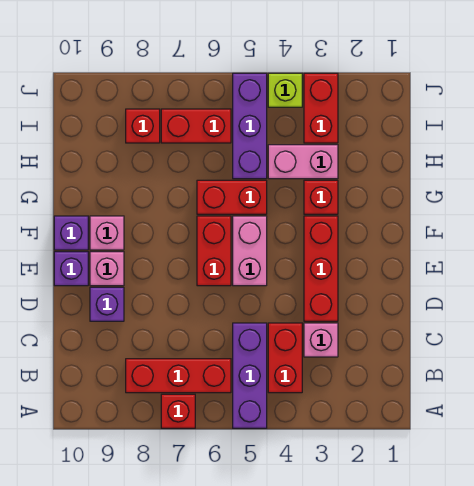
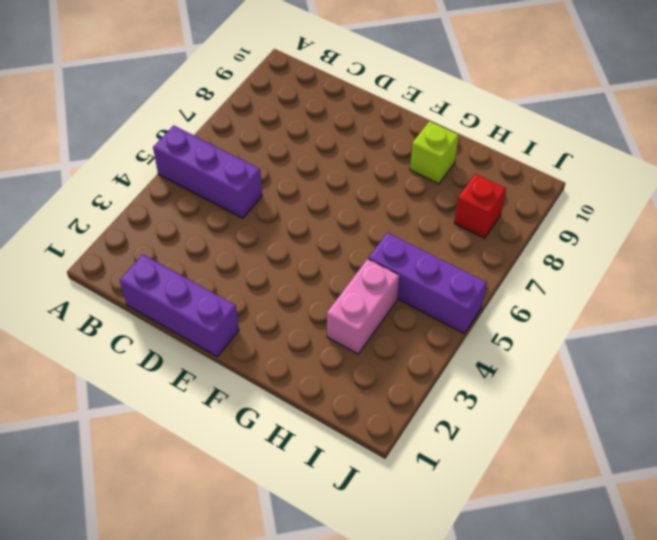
purple brick C1:E1 level 1 -> none
lime brick G9 level 1 -> lime brick J4 level 1
none -> red brick A7 level 1
none -> red brick B4:C4 level 1
none -> red brick B6:B8 level 1

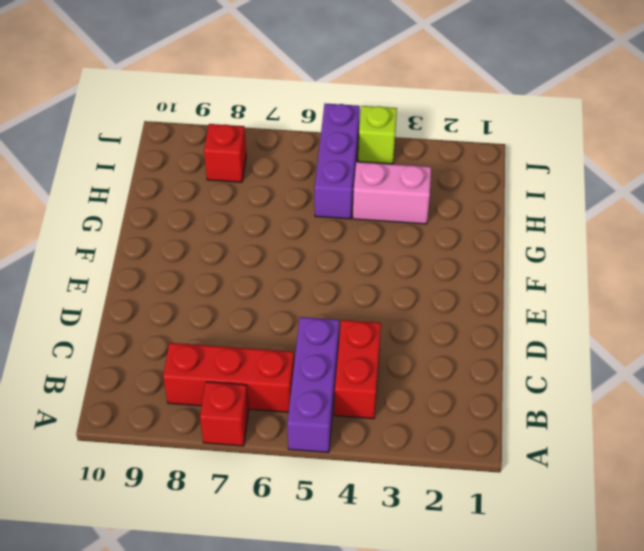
none -> pink brick C3 level 1
none -> red brick D3:F3 level 1
none -> purple brick D9 level 1

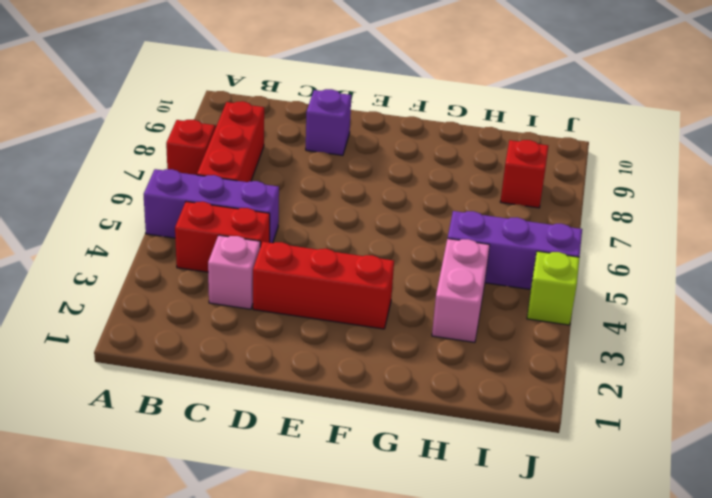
none -> pink brick E5:F5 level 1
none -> red brick E6:F6 level 1
none -> pink brick E9 level 1

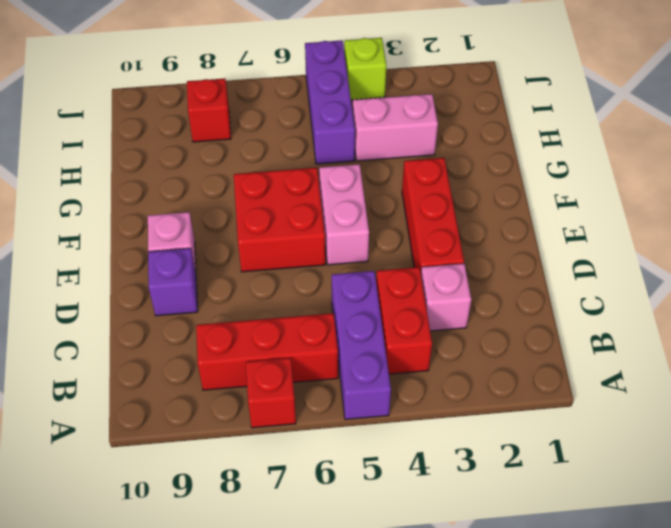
red brick E6:F7 level 1 -> red brick E6:F6 level 1
none -> purple brick E10 level 1
none -> pink brick F9 level 1
none -> purple brick F10 level 1

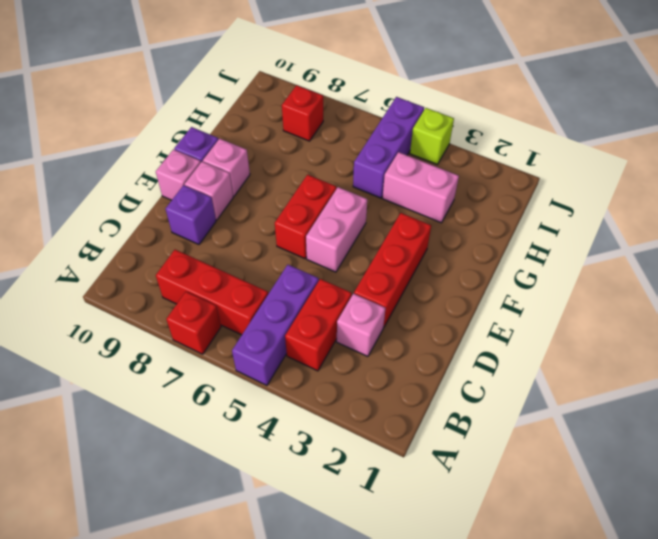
pink brick E10 level 1 -> purple brick E10 level 1
none -> red brick G3 level 1
none -> red brick G5:G6 level 1
none -> red brick I3:J3 level 1

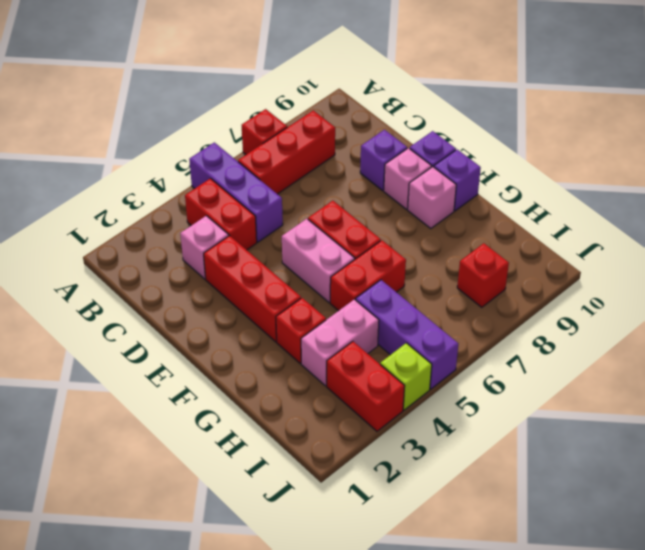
none -> red brick I6:I7 level 1

